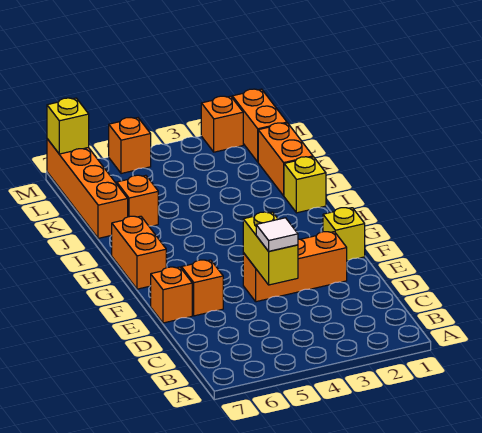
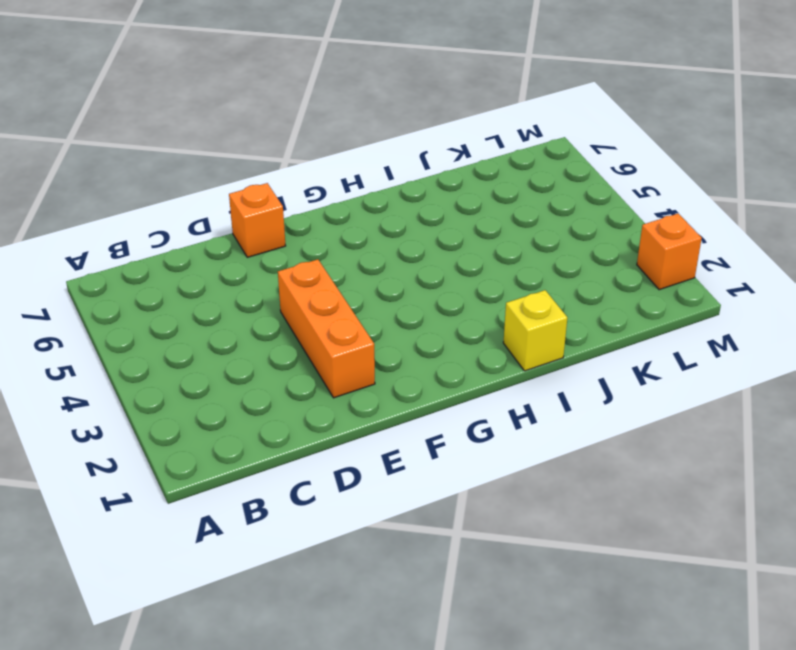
none -> orange brick E6 level 1
none -> yellow brick F1 level 1
none -> orange brick G7:H7 level 1

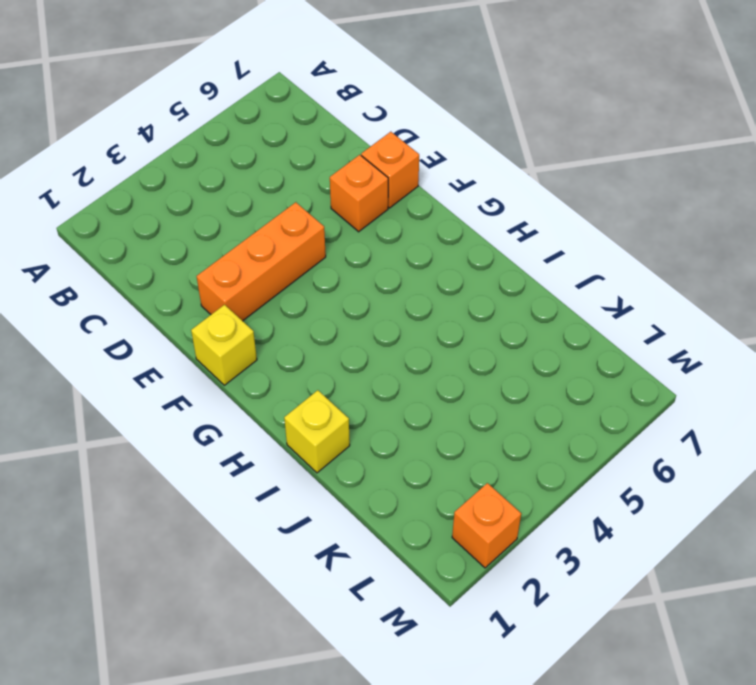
none -> orange brick G7:H7 level 1
none -> orange brick J1:K1 level 1
none -> orange brick J6 level 1

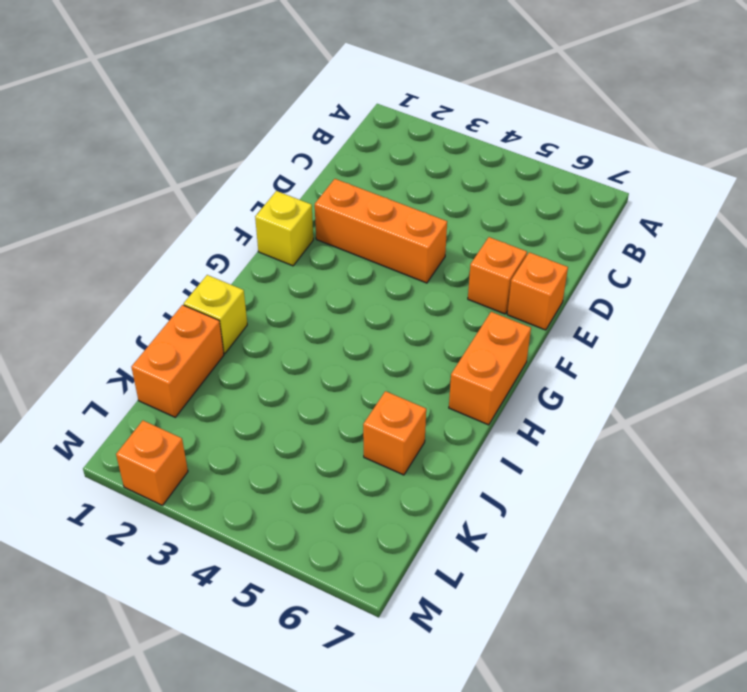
none -> orange brick J7:M7 level 1
none -> orange brick L1:M1 level 1
none -> orange brick M5 level 1

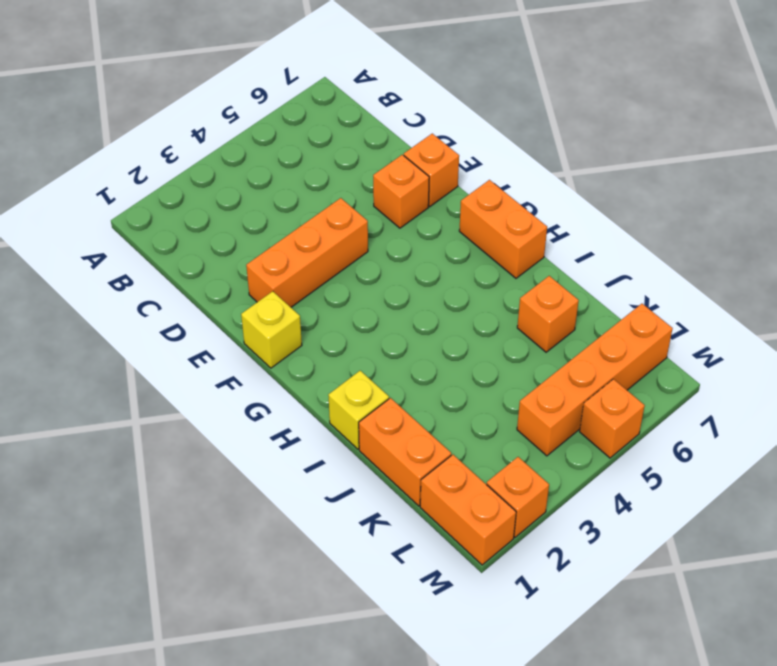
orange brick L4:L7 level 1 -> orange brick J7:M7 level 1
none -> yellow brick D4:E4 level 2
none -> yellow brick M7 level 2
none -> white tile D4 level 3

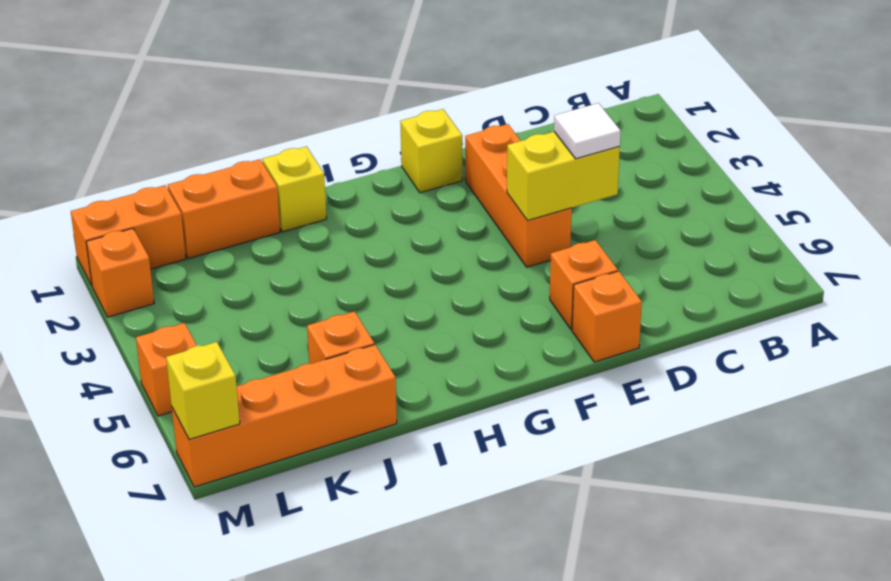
none -> orange brick G7:H7 level 1

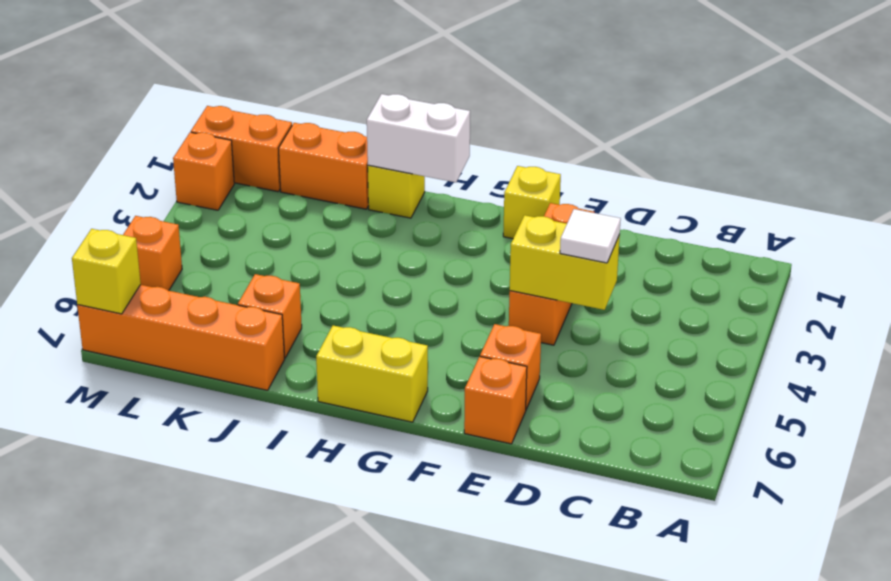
yellow brick G7:H7 level 1 -> orange brick G7:H7 level 1
white brick H1:I1 level 2 -> none

